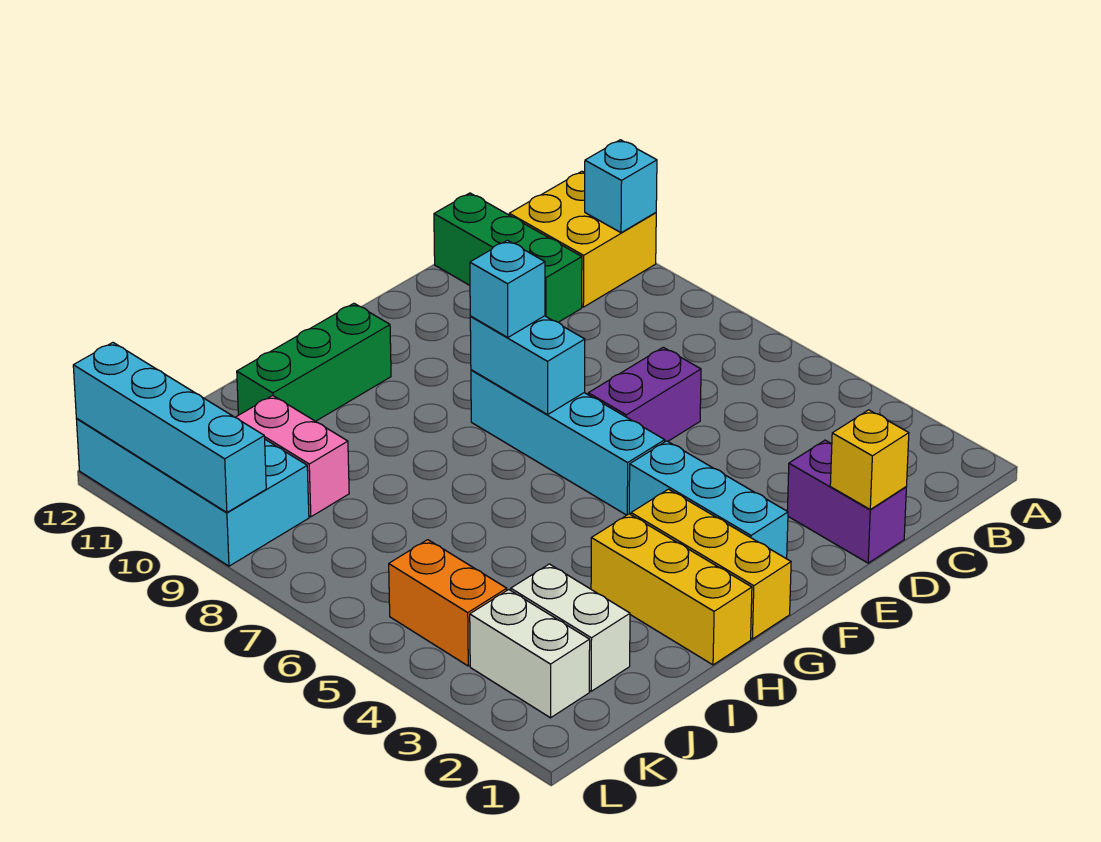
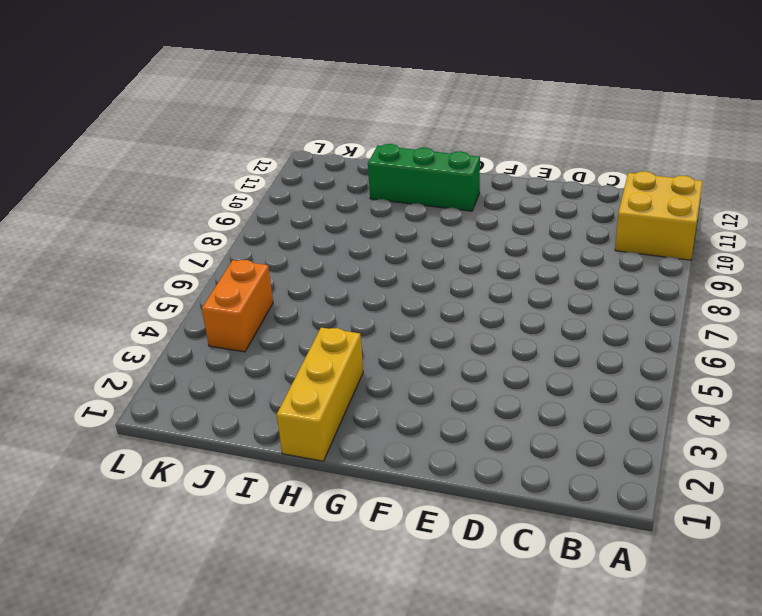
none -> green brick C10:C12 level 1
none -> purple brick D1:D2 level 1
none -> purple brick D6:E6 level 1

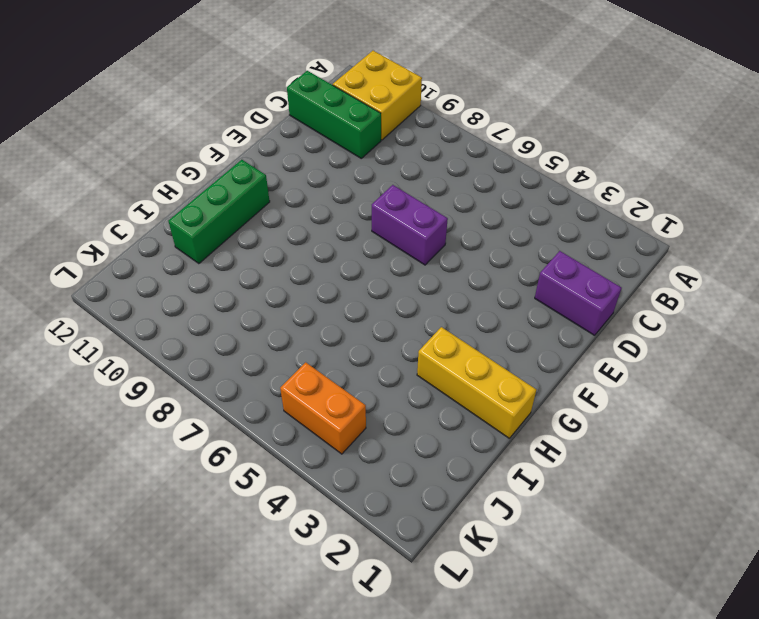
purple brick E6:E7 level 1 -> purple brick D6:E6 level 1
none -> cyan brick F2:F4 level 1
none -> cyan brick F5:F8 level 1
none -> yellow brick G1:G3 level 1

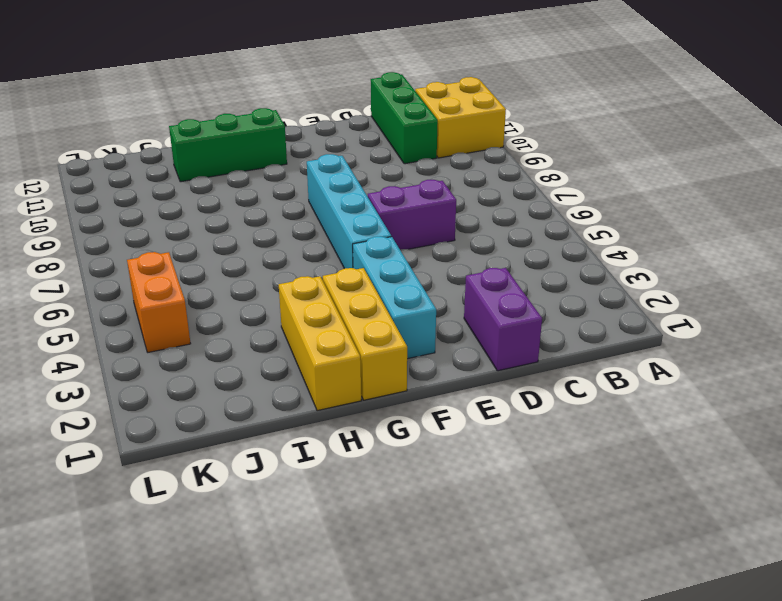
none -> white brick J2:J3 level 1
none -> pink brick J9:J10 level 1
none -> white brick K2:K3 level 1

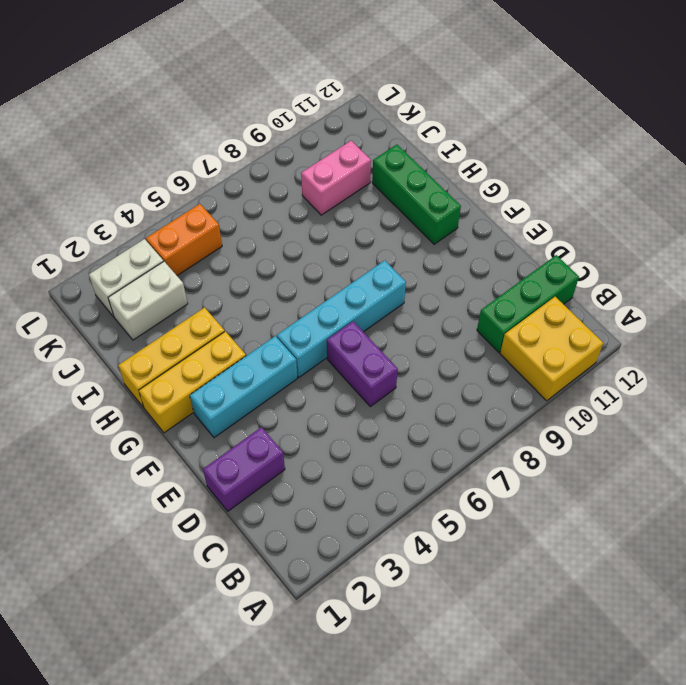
none -> cyan brick K9:L12 level 1
none -> cyan brick A10 level 2
none -> yellow brick D1 level 2

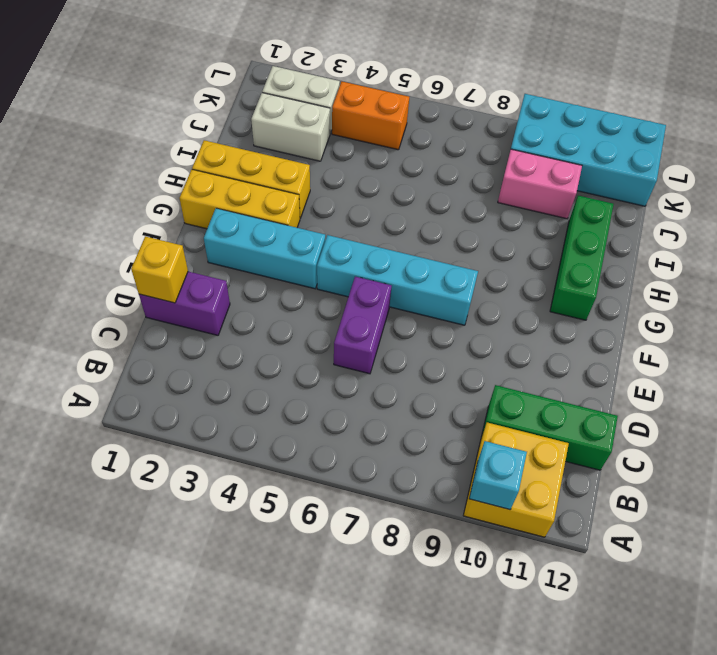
none -> cyan brick F7:F8 level 2
none -> cyan brick L9:L12 level 2
none -> cyan brick F8 level 3

